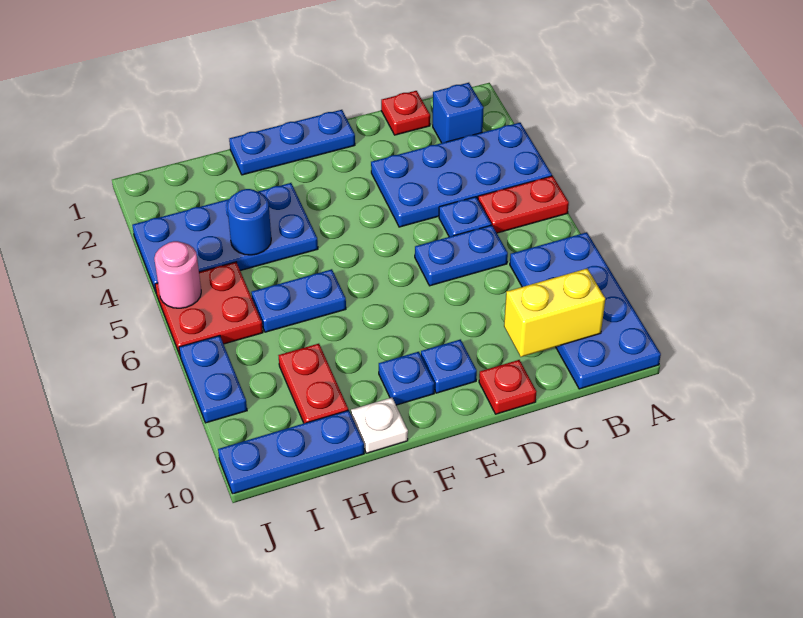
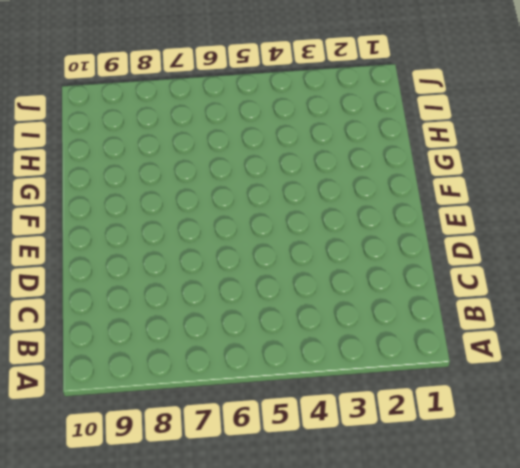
none -> blue plate A3:D4 level 1
none -> red plate A5:B5 level 1
none -> blue plate A7:B10 level 1

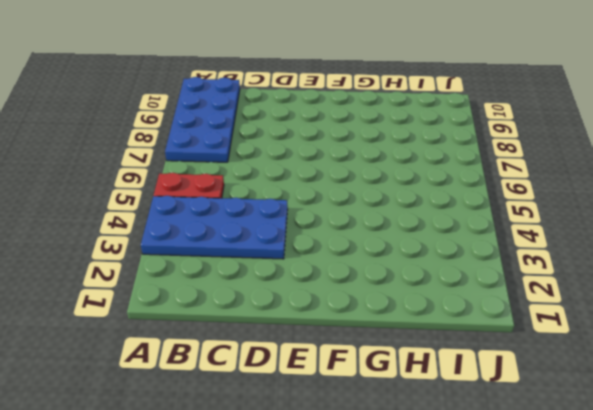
none -> blue brick B2 level 1
none -> red plate C1 level 1
none -> blue plate C5 level 1

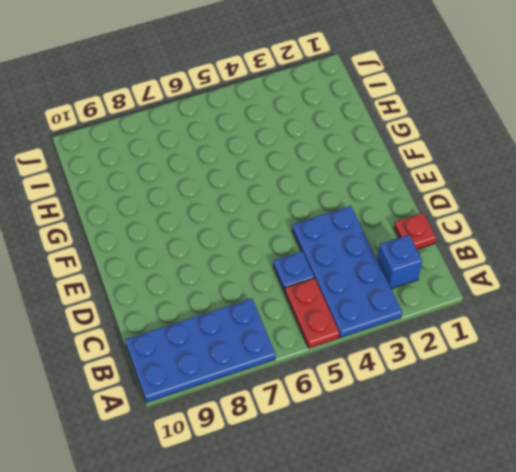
none -> blue plate C6:D6 level 1
none -> red plate D10 level 1
none -> blue plate E1:G1 level 1

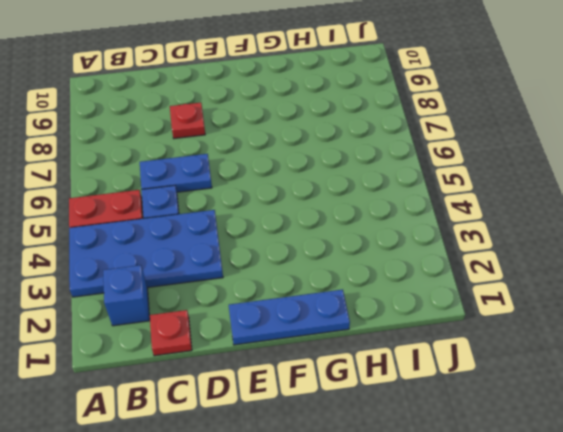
red plate D8 level 1 -> red plate D10 level 1
none -> blue plate A7:B10 level 1
none -> blue plate E9 level 1
none -> blue plate F9 level 1

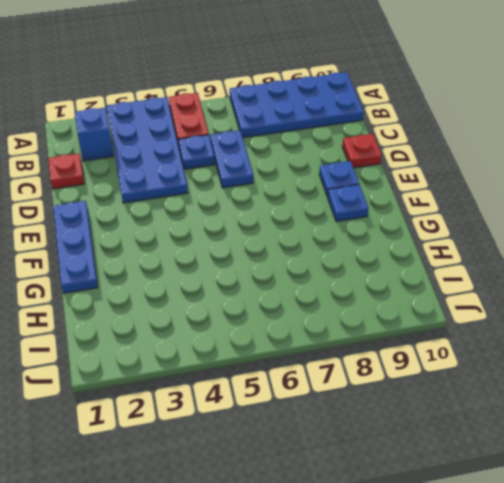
none -> blue plate G3:J4 level 1
none -> blue plate G6:H6 level 1
none -> white plate G10 level 1

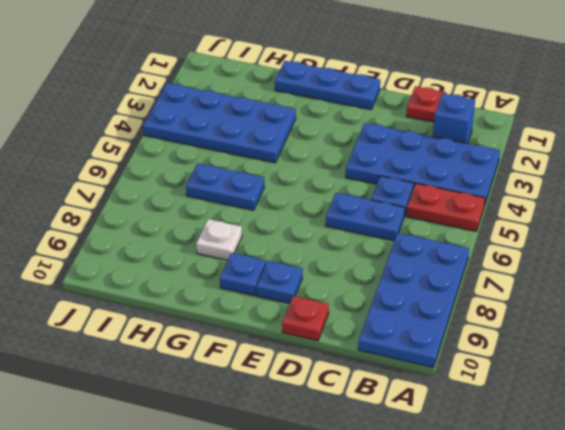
white plate G8 level 1 -> white plate G10 level 1
none -> red plate H8:H9 level 1
none -> blue plate H10:J10 level 1
none -> red plate I5:J6 level 1

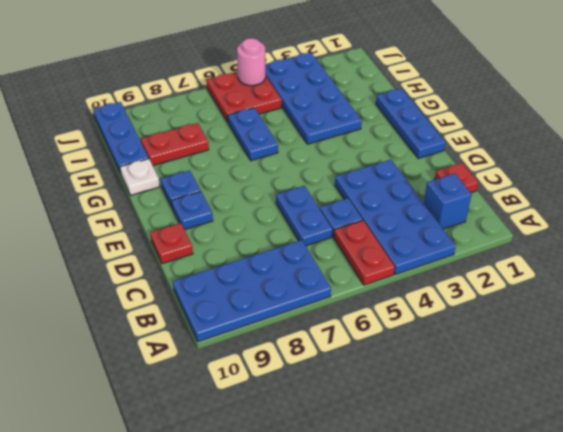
none -> blue plate J7:J8 level 1
none -> yellow brick B9:C9 level 2
none -> blue round brick H4 level 2

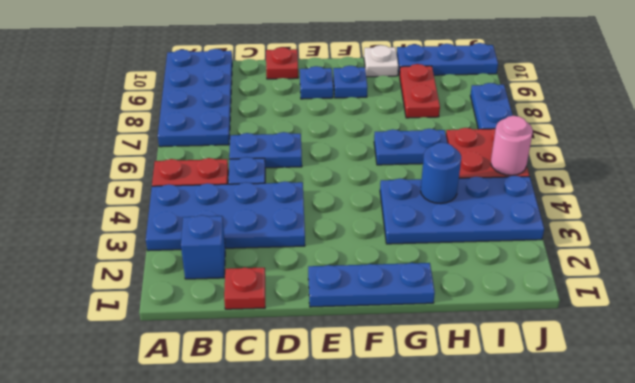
none -> yellow brick B9:C9 level 2

